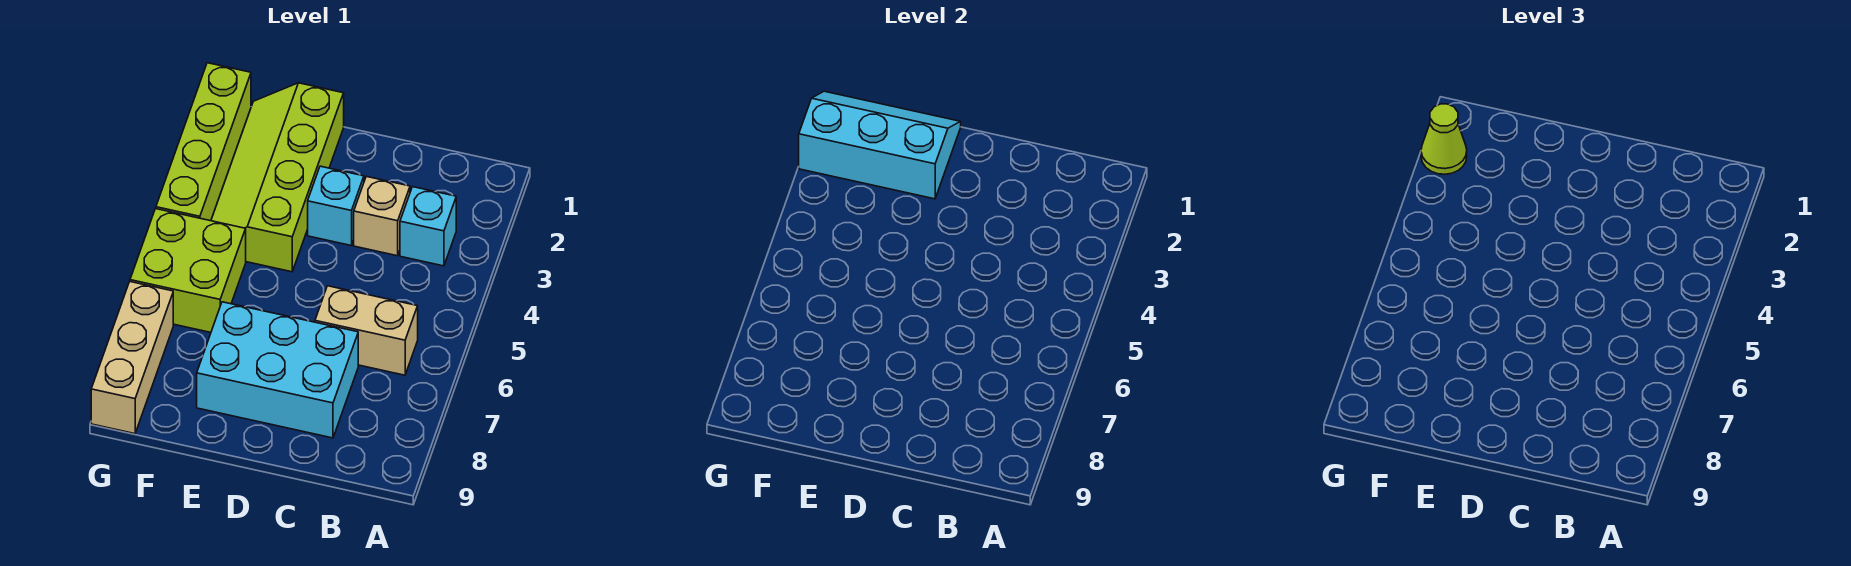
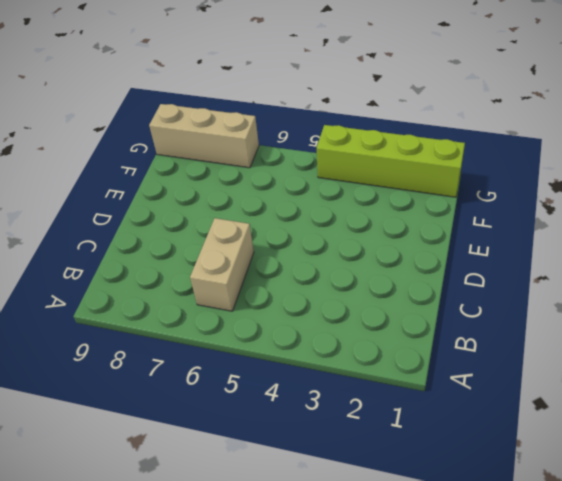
none -> cyan brick B3 level 1
none -> tan brick C3 level 1

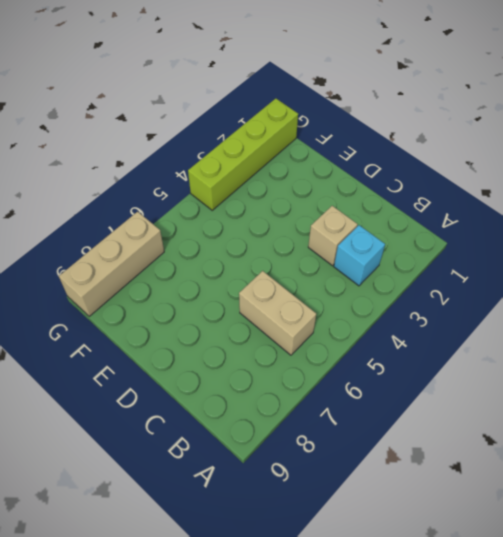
none -> cyan brick C7:E8 level 1
none -> cyan brick D3 level 1

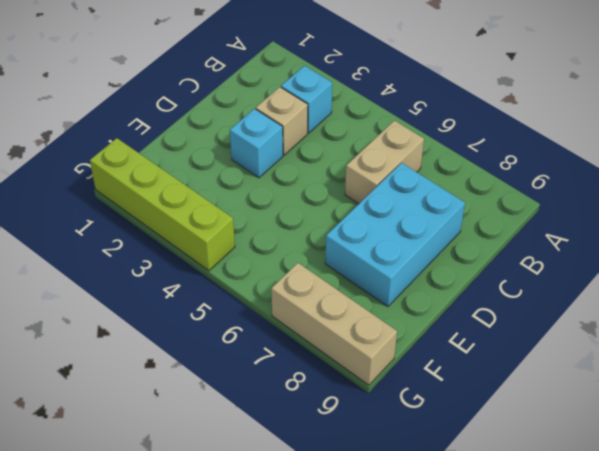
none -> lime slope E1:F4 level 1 top E
none -> lime brick F5:G6 level 1

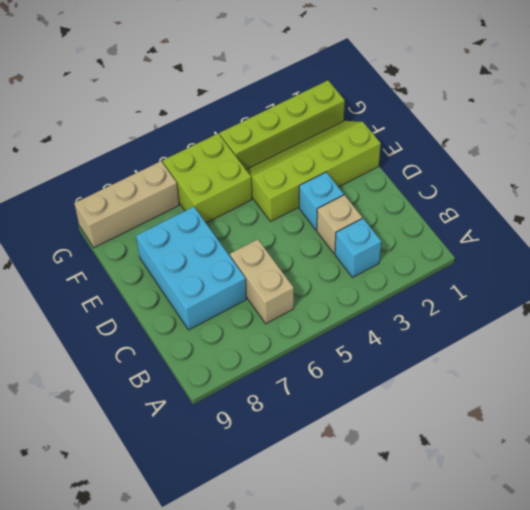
none -> cyan slope E1:G2 level 2 top 2
none -> lime cone G2 level 3

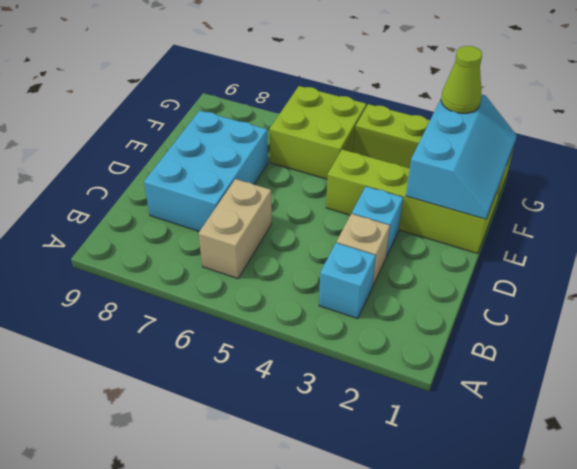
none -> tan brick G7:G9 level 1

